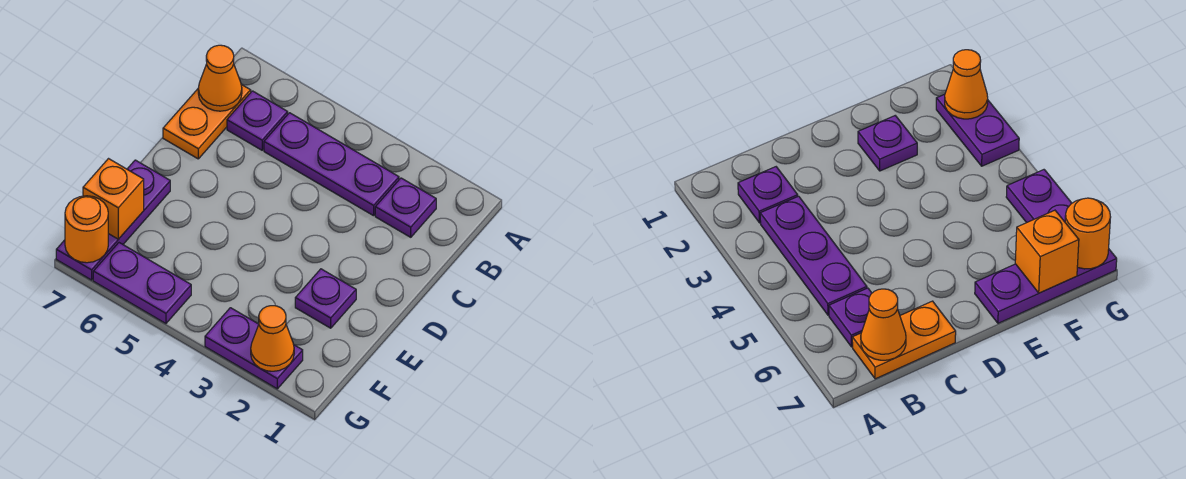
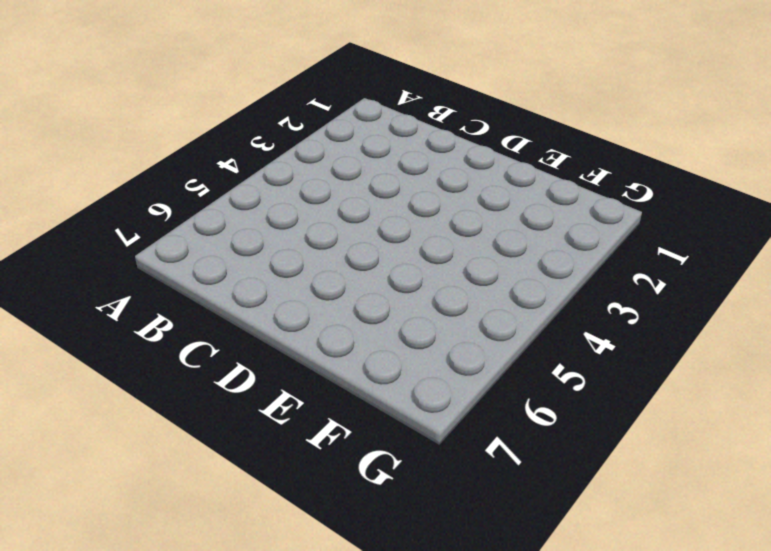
none -> purple plate B2 level 1
none -> purple plate B3:B5 level 1
none -> purple plate B6 level 1

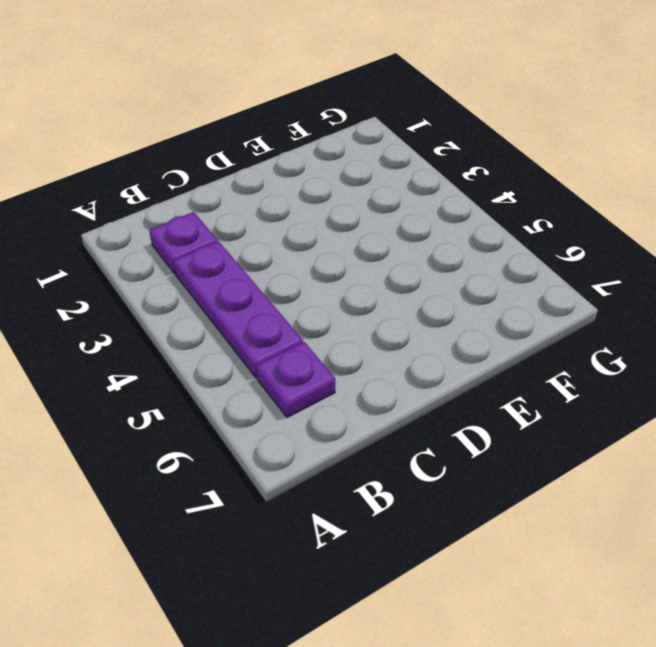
none -> orange plate B7:C7 level 1
none -> purple plate E2 level 1
none -> purple plate E7:G7 level 1

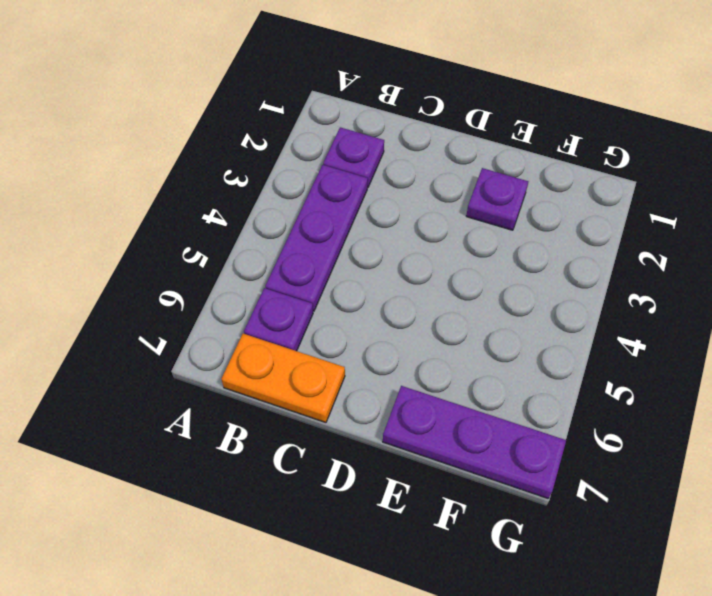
none -> purple plate G2:G3 level 1
none -> purple plate G5:G6 level 1
none -> orange cone B7 level 2

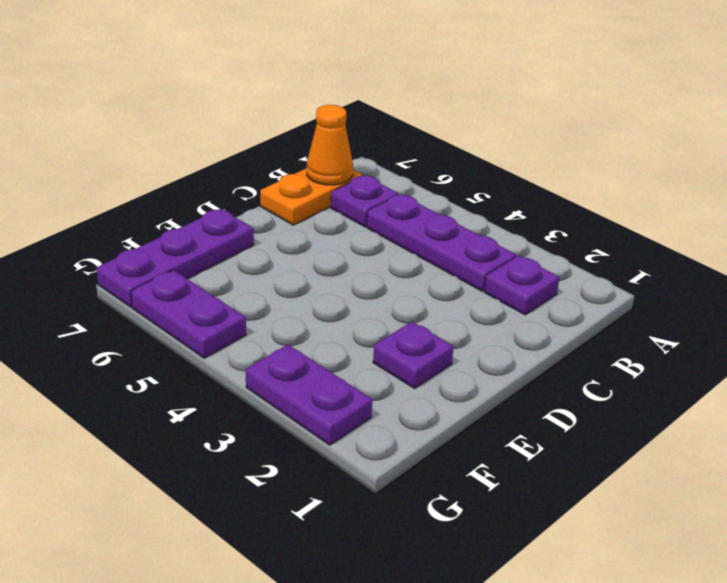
none -> orange brick F7 level 2
none -> orange cone G2 level 2
none -> orange round brick G7 level 2

